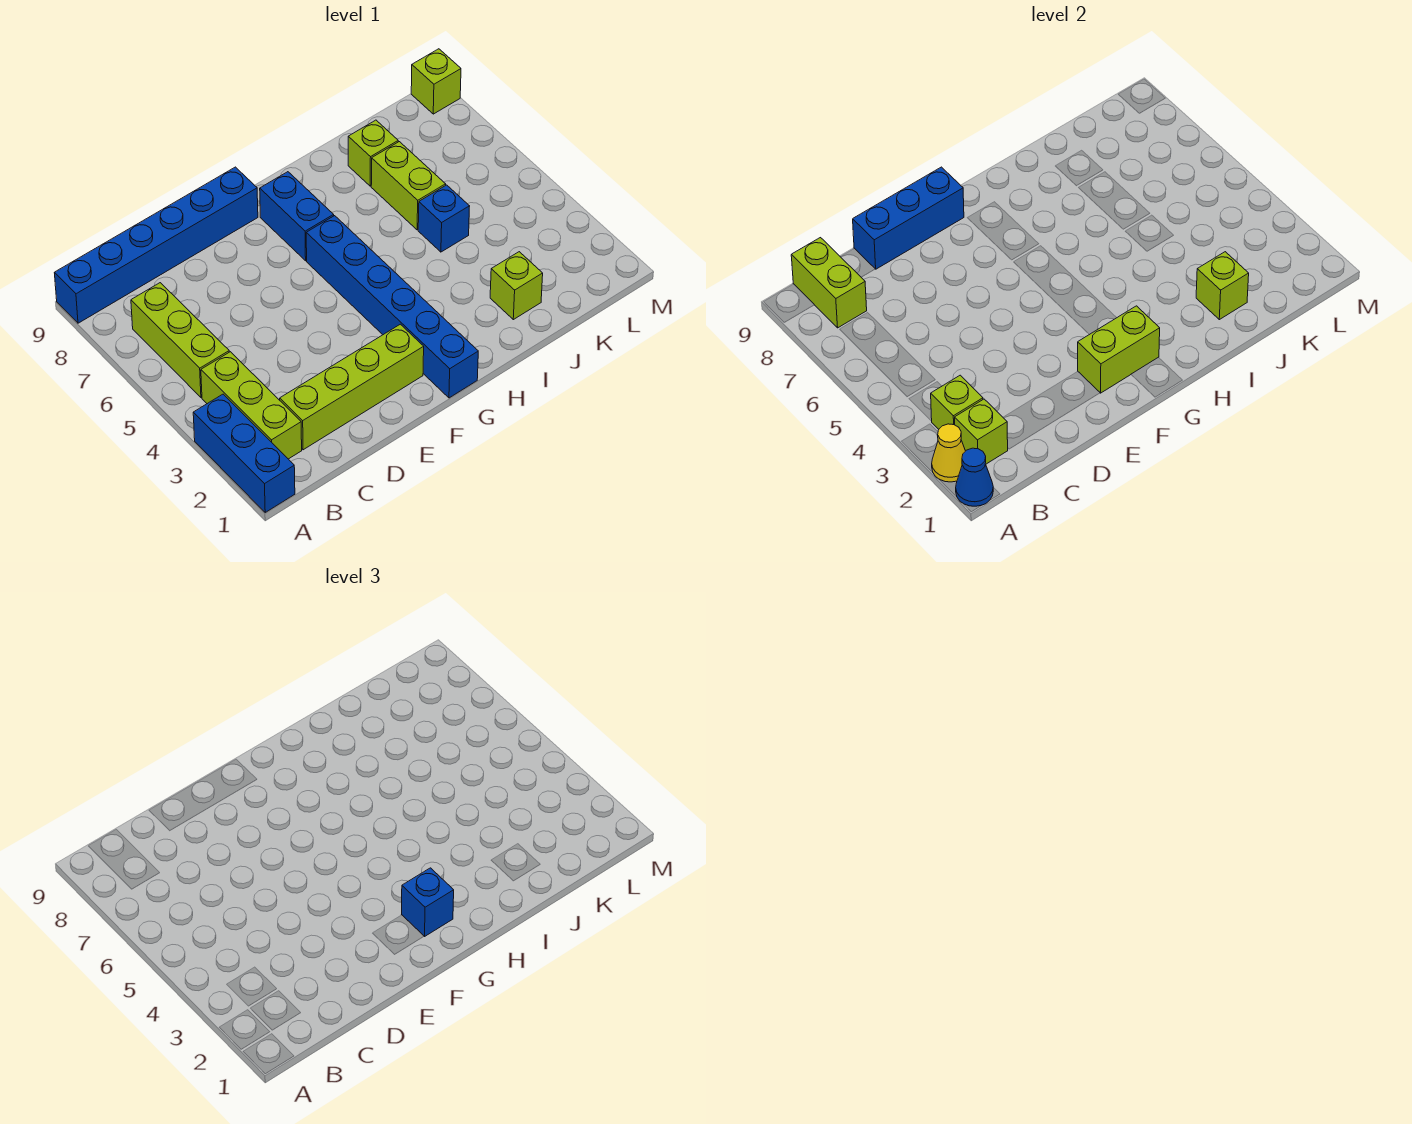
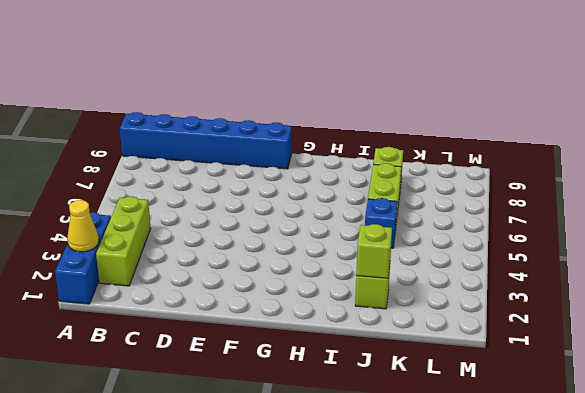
none -> lime brick B5:B7 level 1
none -> lime brick C2:F2 level 1
none -> blue brick G1:G6 level 1

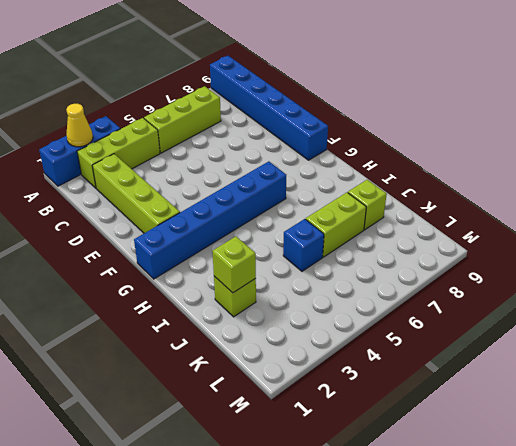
none -> blue brick G7:G8 level 1
none -> lime brick M9 level 1
none -> blue cone A1 level 2

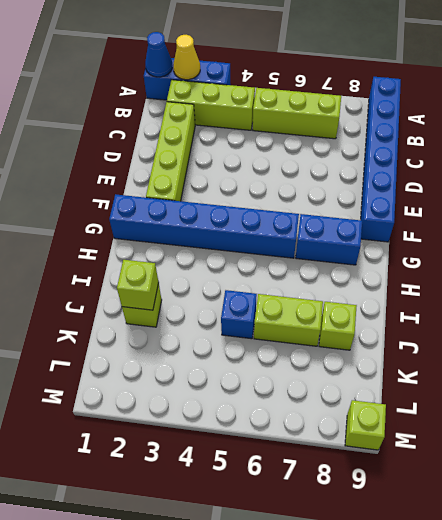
none -> lime brick B2 level 2
none -> lime brick B3 level 2
none -> lime brick B8:B9 level 2

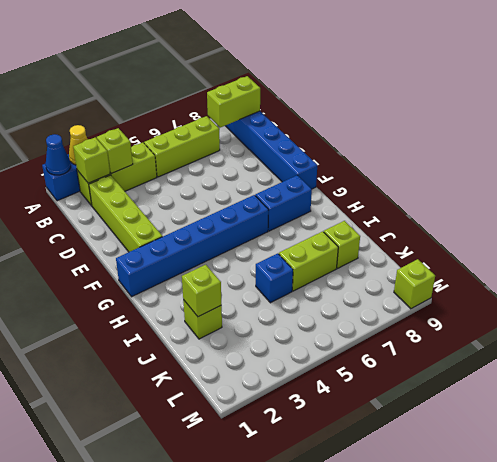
none -> blue brick D9:F9 level 2
none -> lime brick F2:G2 level 2
none -> blue brick G2 level 3

